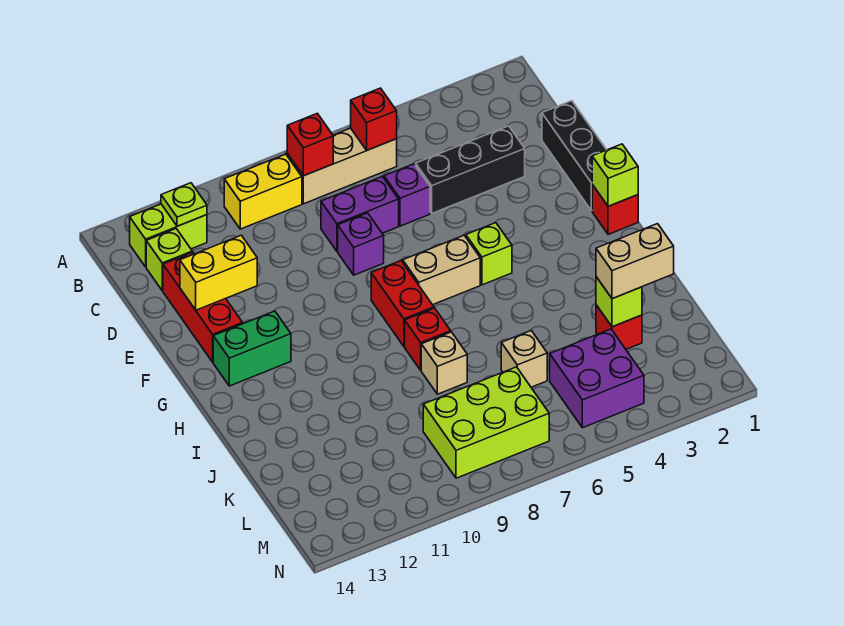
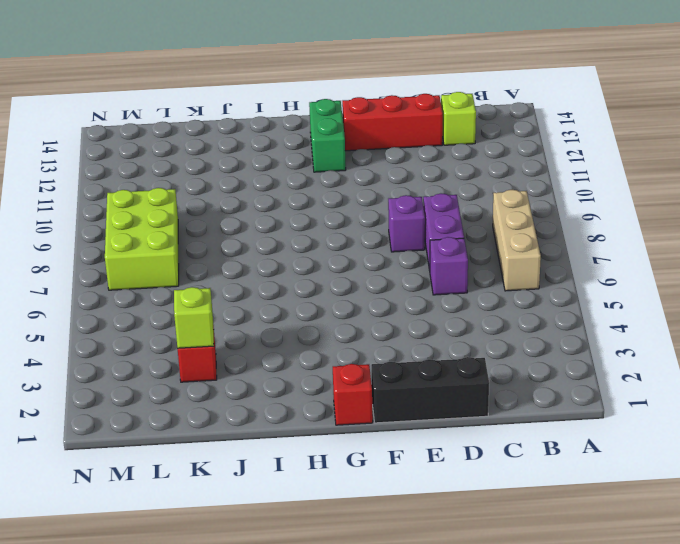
none -> yellow brick B9:B10 level 1
none -> lime brick B12:B13 level 1
none -> black brick D3:D5 level 1

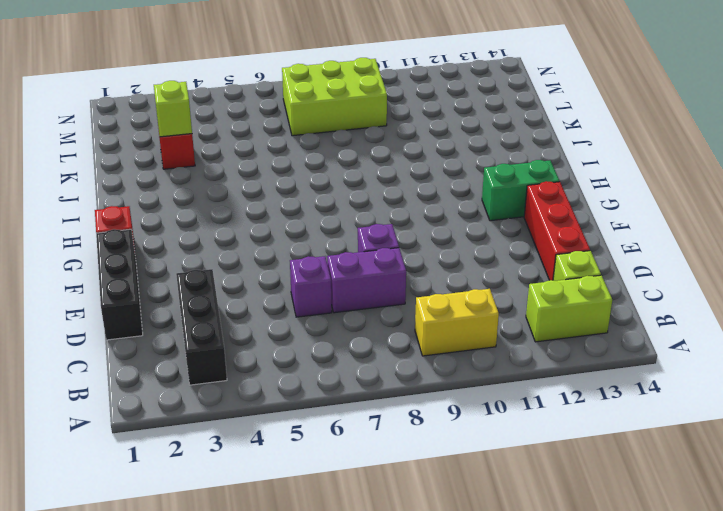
black brick B3:D3 level 1 -> black brick D3:D5 level 1
none -> tan brick B6:B8 level 1
none -> lime brick G5 level 1
none -> tan brick G6:G7 level 1

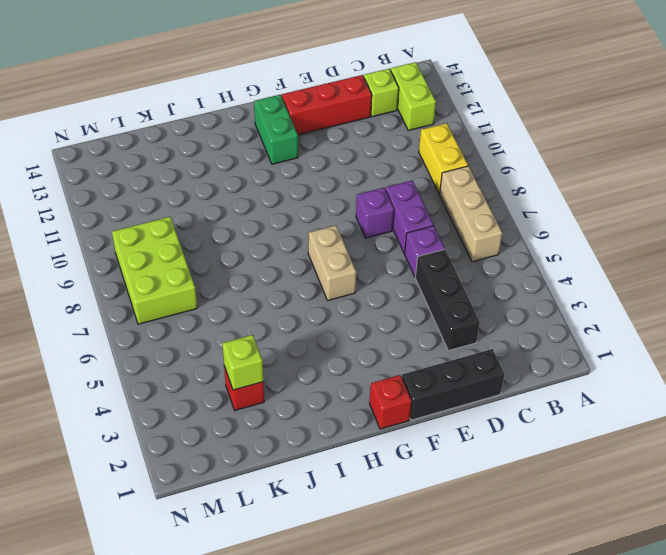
none -> lime brick G5 level 1
none -> red brick G8:H8 level 1
none -> red brick I8 level 1

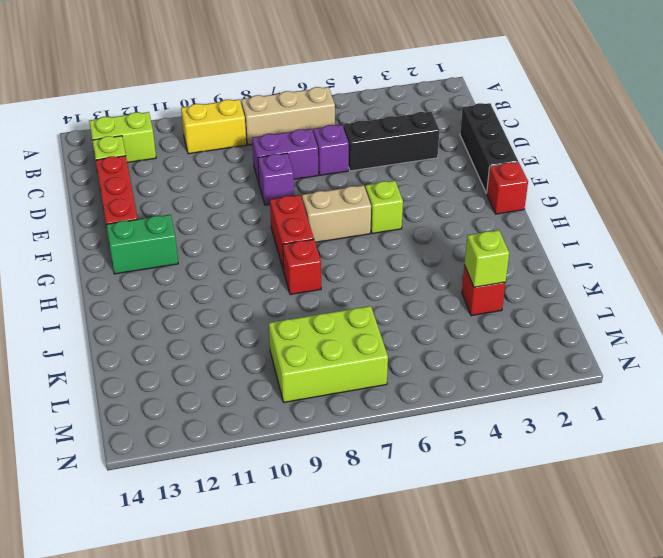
none -> tan brick J8 level 1
none -> tan brick K6 level 1
none -> purple brick L4:M5 level 1

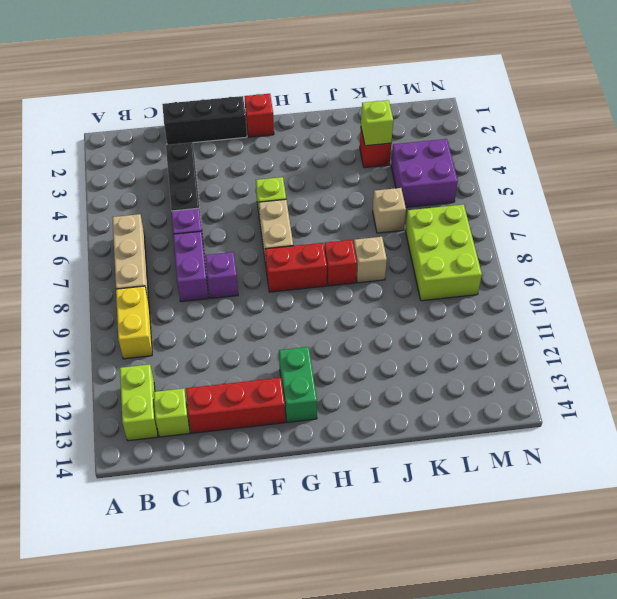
none -> red brick B6 level 2
none -> red brick B8 level 2
none -> lime plate B12 level 2

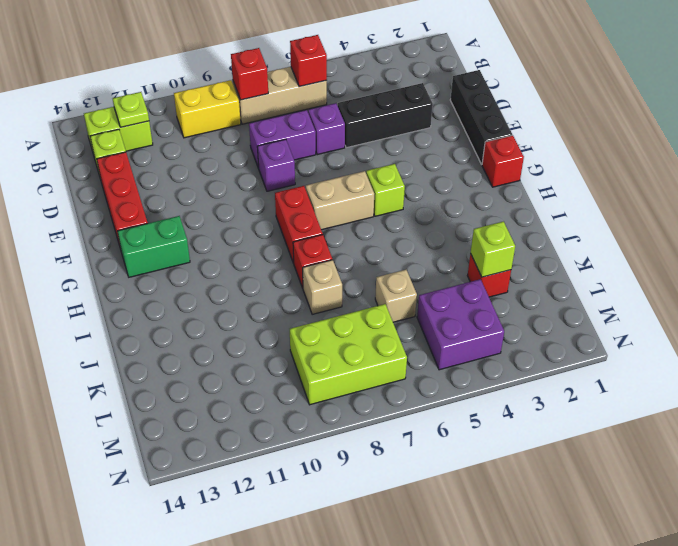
none -> yellow brick E12:E13 level 2
none -> lime brick G1 level 2
none -> tan brick K2:K3 level 3

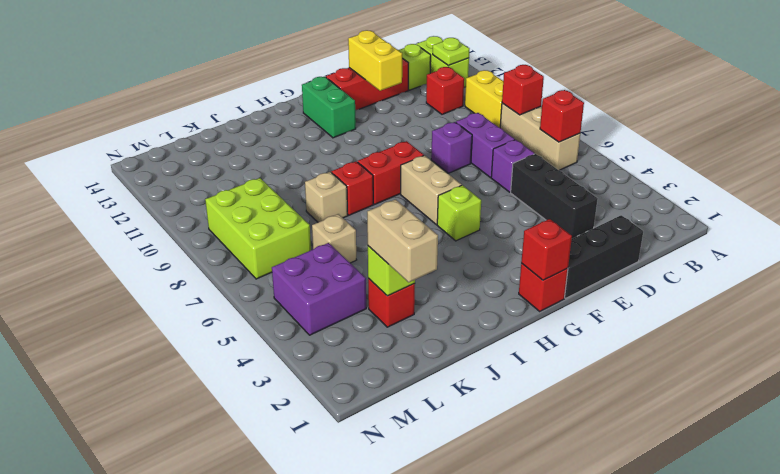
red brick C11 level 1 -> none
red brick G1 level 2 -> lime brick G1 level 2

